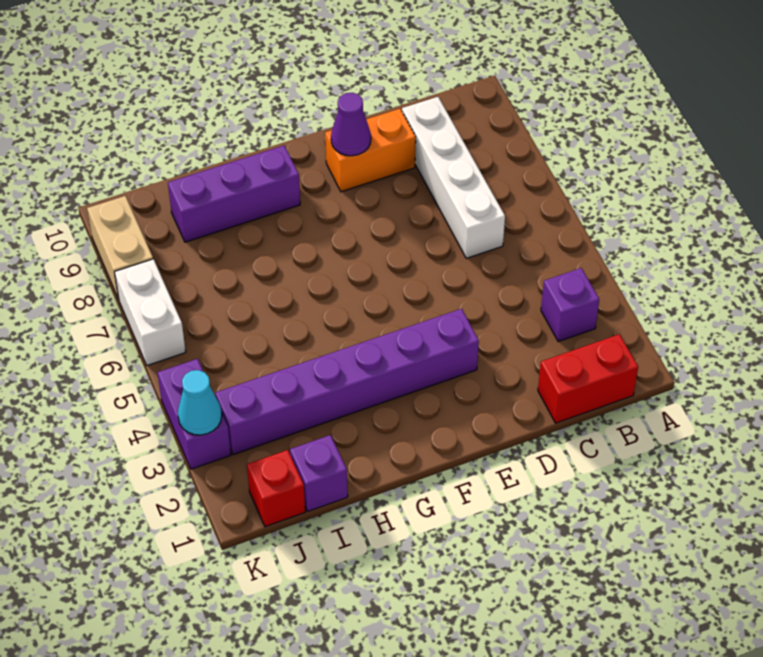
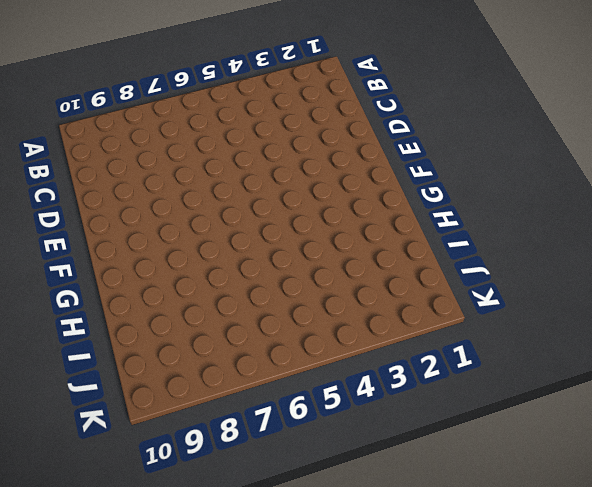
none -> red brick B1:C1 level 1
none -> purple brick B3 level 1
none -> white brick C6:C9 level 1

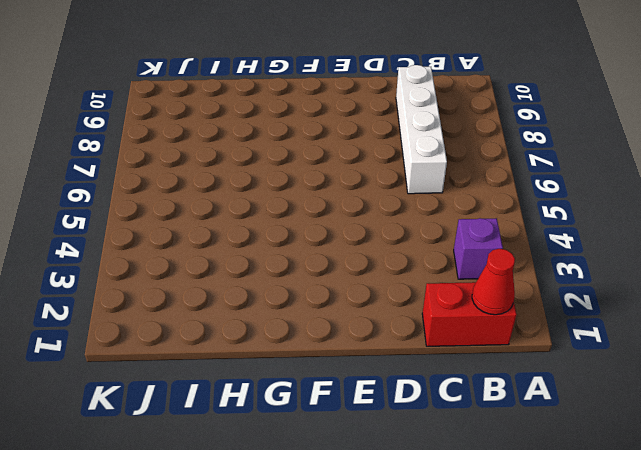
red cone B1 level 2 -> none
none -> orange brick D9:E9 level 1
none -> purple brick E3:J3 level 1
none -> purple brick G9:I9 level 1

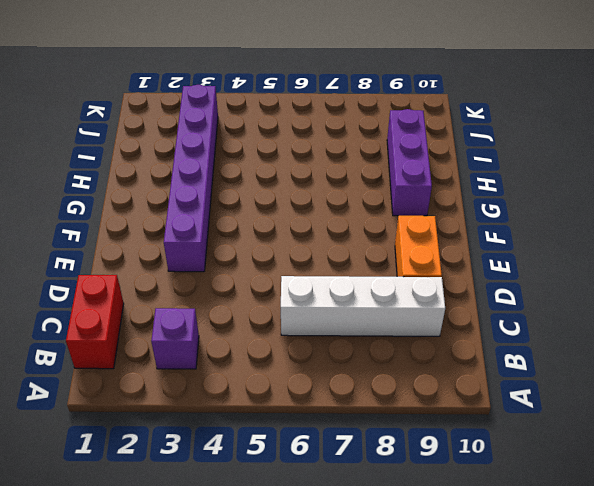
none -> purple brick I1 level 1
none -> red brick J1 level 1
none -> purple brick K3:K4 level 1

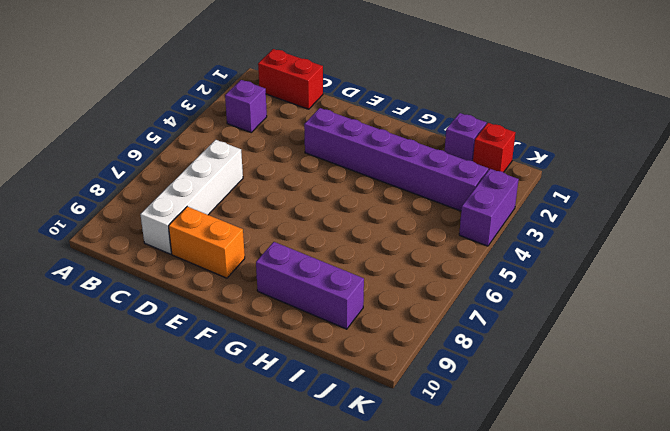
none -> white brick K6:K7 level 1
none -> tan brick K8:K9 level 1
none -> purple cone E9 level 2

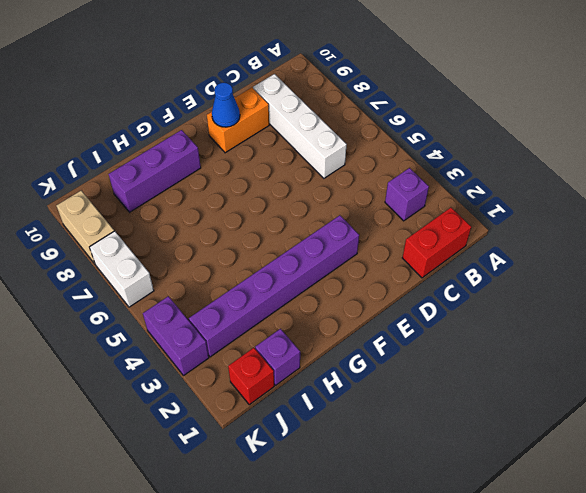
blue cone E9 level 2 -> purple cone E9 level 2
none -> cyan cone K3 level 2

